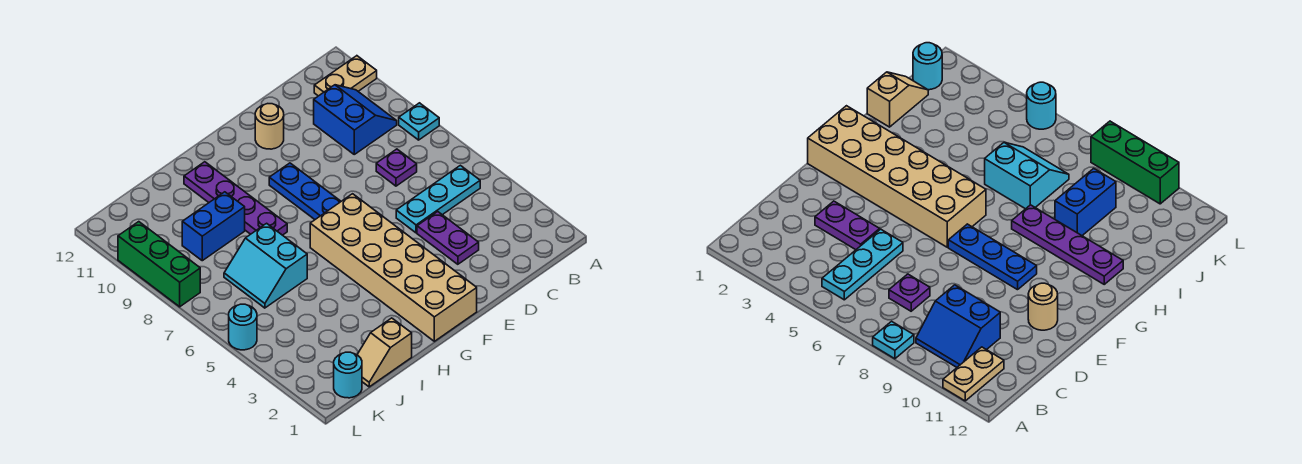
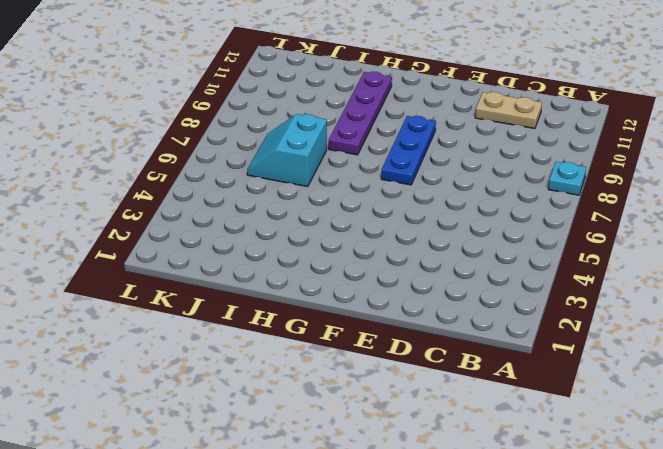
tan plate C11:D11 level 1 -> tan plate A11:B11 level 1
none -> cyan plate B5:D5 level 1
none -> blue slope B9:C10 level 1 top C
none -> purple plate C7 level 1

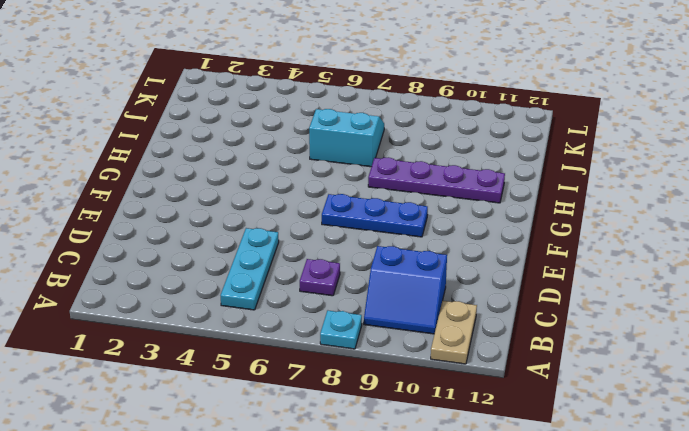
none -> purple plate D3:D4 level 1
none -> tan round brick E11 level 1
none -> tan brick F1:G6 level 1

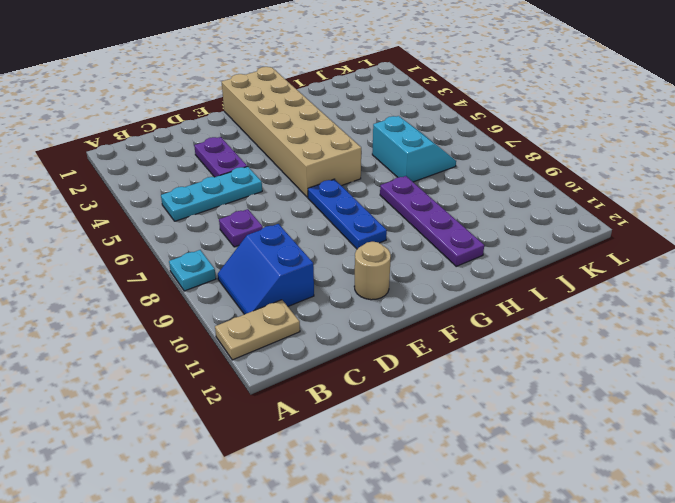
none -> tan slope I1:J1 level 1 top I
none -> blue brick I9:J9 level 1
none -> cyan round brick K1 level 1

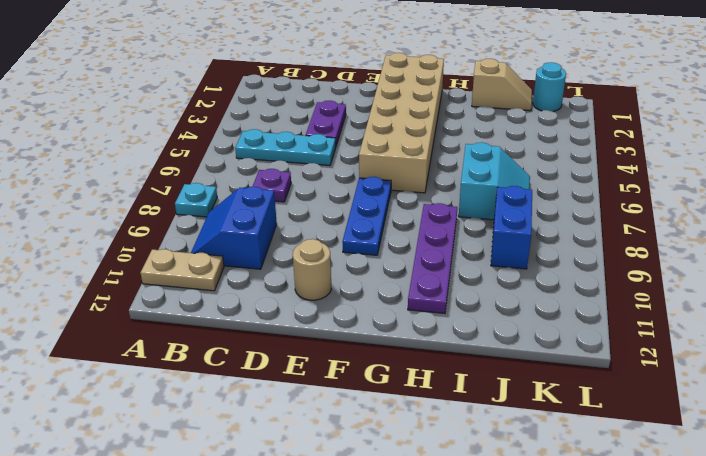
blue brick J8:J9 level 1 -> blue brick I9:J9 level 1
none -> cyan round brick L5 level 1
none -> green brick L8:L10 level 1

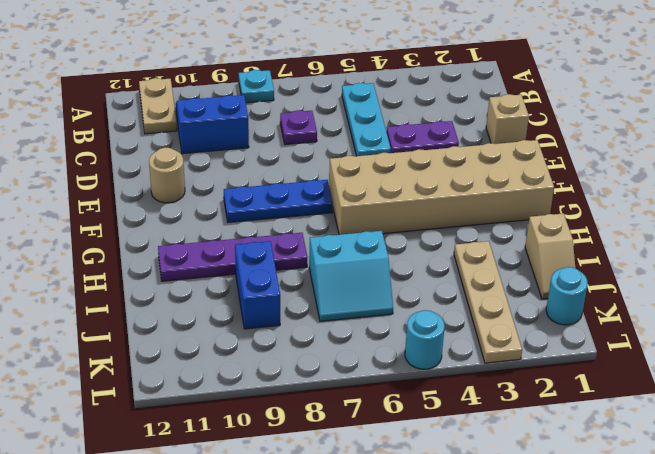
tan brick D1 level 1 -> none
tan plate I3:L3 level 1 -> none
none -> green brick L8:L10 level 1

